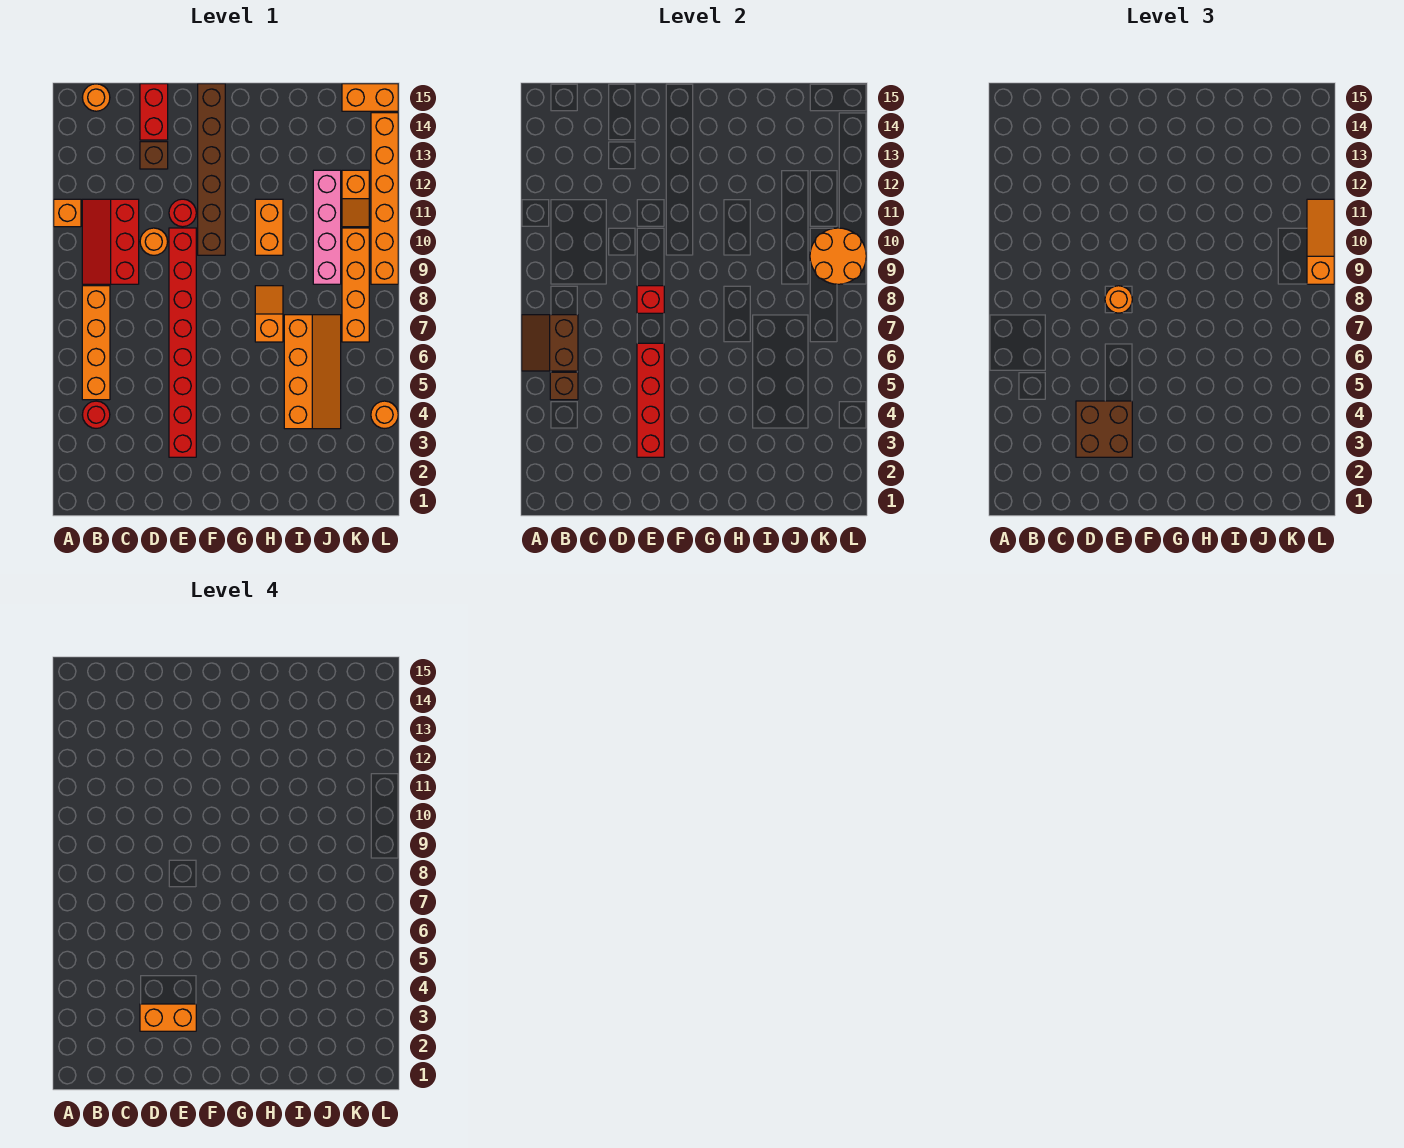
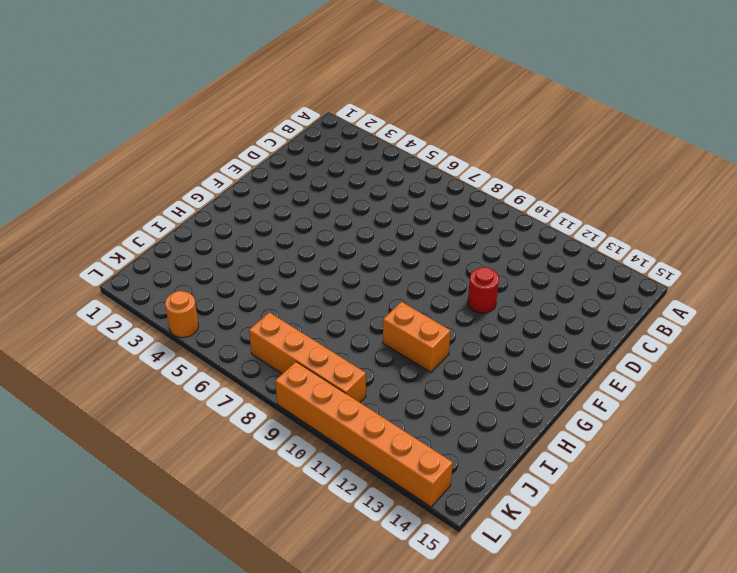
none -> orange brick A11 level 1
none -> red round brick B4 level 1
none -> orange brick B5:B8 level 1

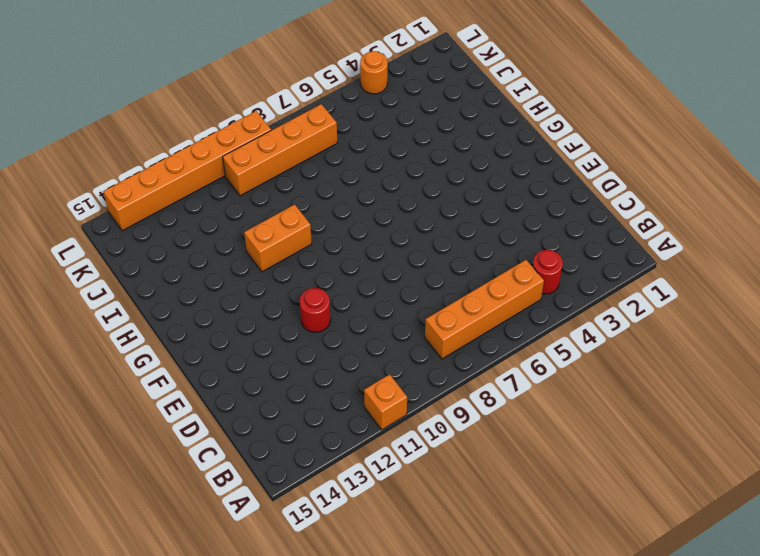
none -> red slope B9:C11 level 1 top C
none -> orange round brick B15 level 1
none -> orange round brick D10 level 1

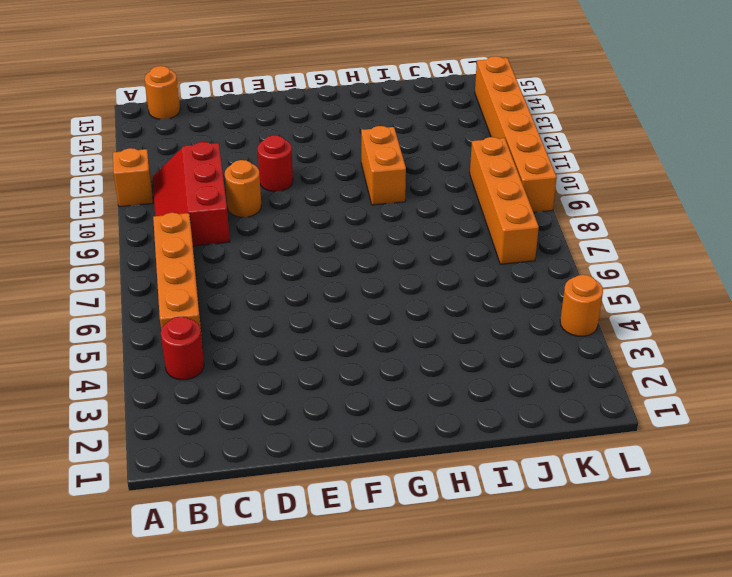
none -> brown brick D13 level 1
none -> red brick D14:D15 level 1
none -> red brick E3:E10 level 1

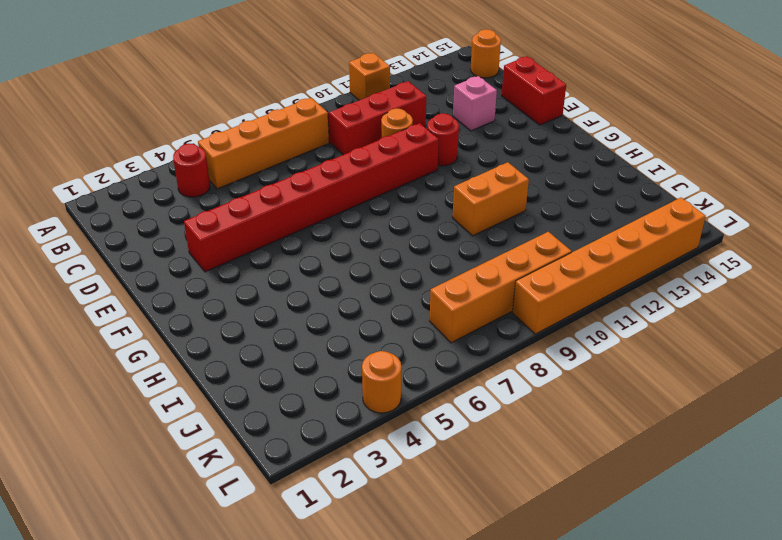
pink brick D13 level 1 -> brown brick D13 level 1
red brick D15:E15 level 1 -> red brick D14:D15 level 1
none -> brown brick F10:F15 level 1
none -> orange slope H7:H8 level 1 top 7
none -> orange slope I4:J7 level 1 top I

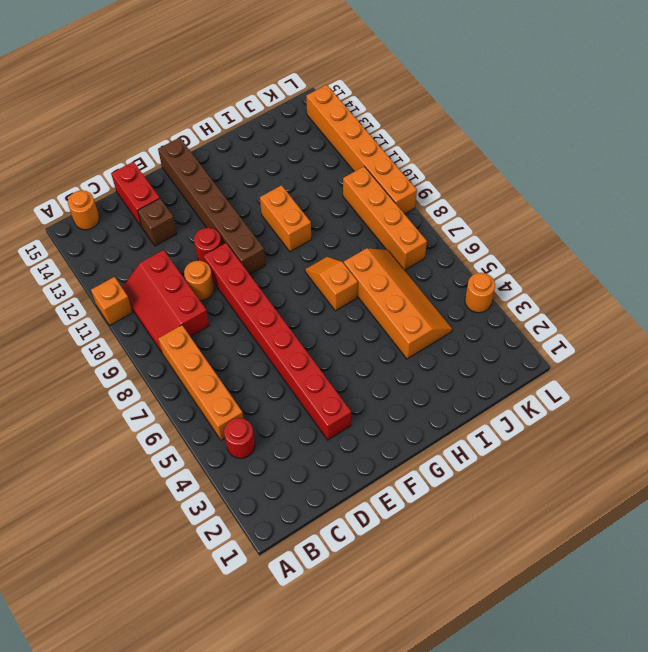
none -> pink brick J9:J12 level 1
none -> orange slope K11:K12 level 1 top 12
none -> orange brick K15:L15 level 1

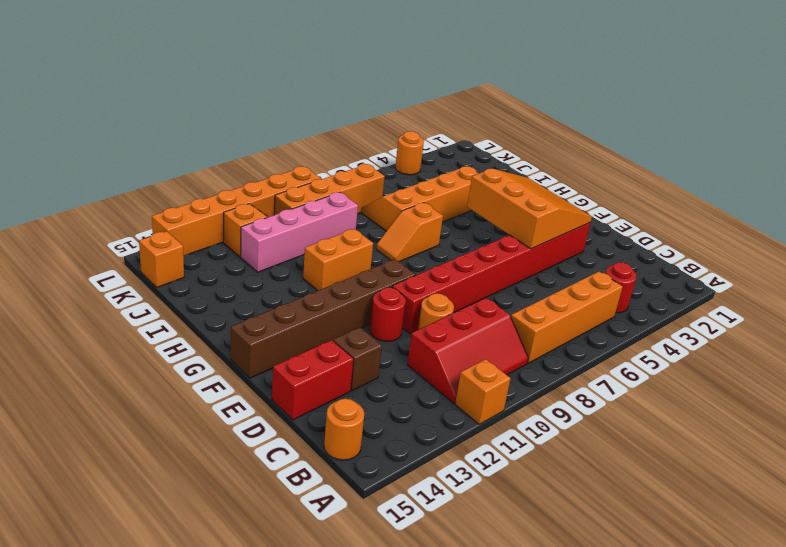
orange slope E3:G5 level 2 top 5 -> red brick E3:E6 level 2
orange brick K15 level 1 -> orange brick K15:L15 level 1
none -> brown slope A6:B7 level 2 top B
none -> brown brick B5 level 2
none -> red brick E8 level 2

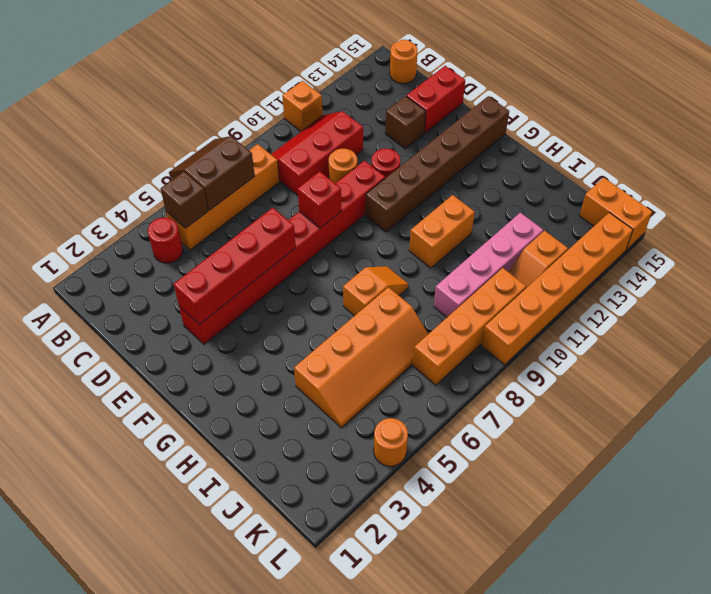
none -> orange round brick K9:L10 level 2
none -> brown brick D3:E4 level 3
none -> orange round brick E8 level 3

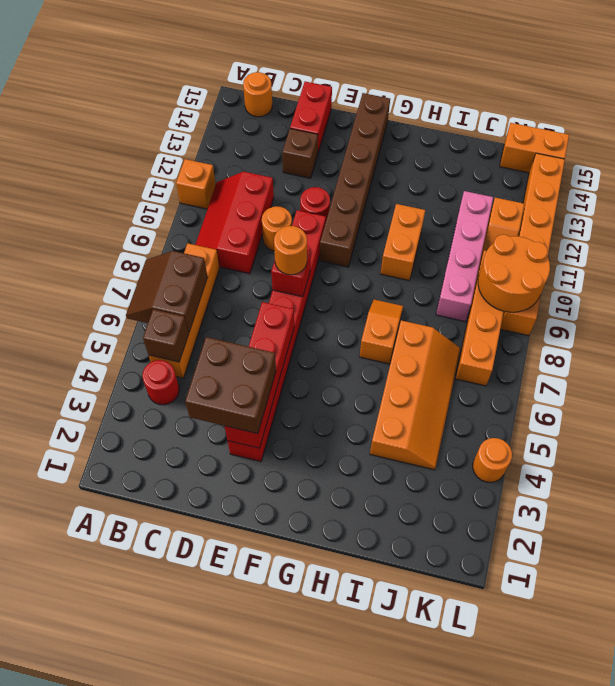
none -> orange slope L9:L11 level 3 top 9
none -> orange brick D3:E3 level 4

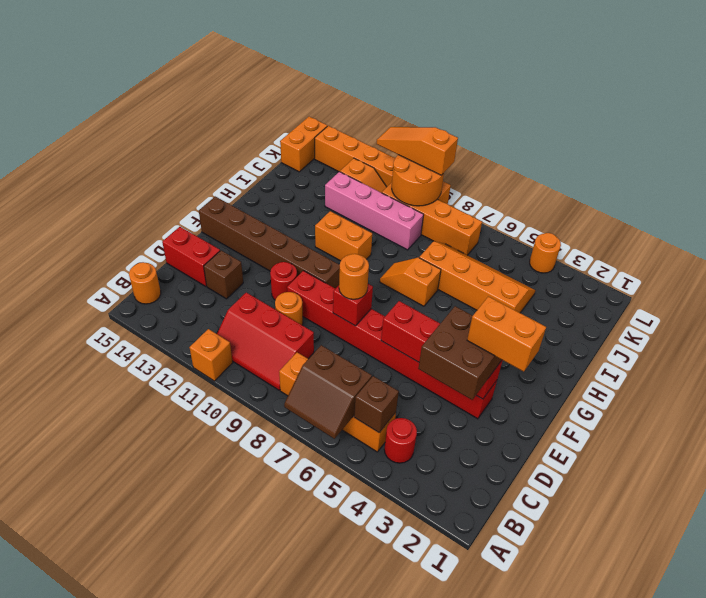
orange brick E2:E3 level 4 -> orange brick D3:E3 level 4

